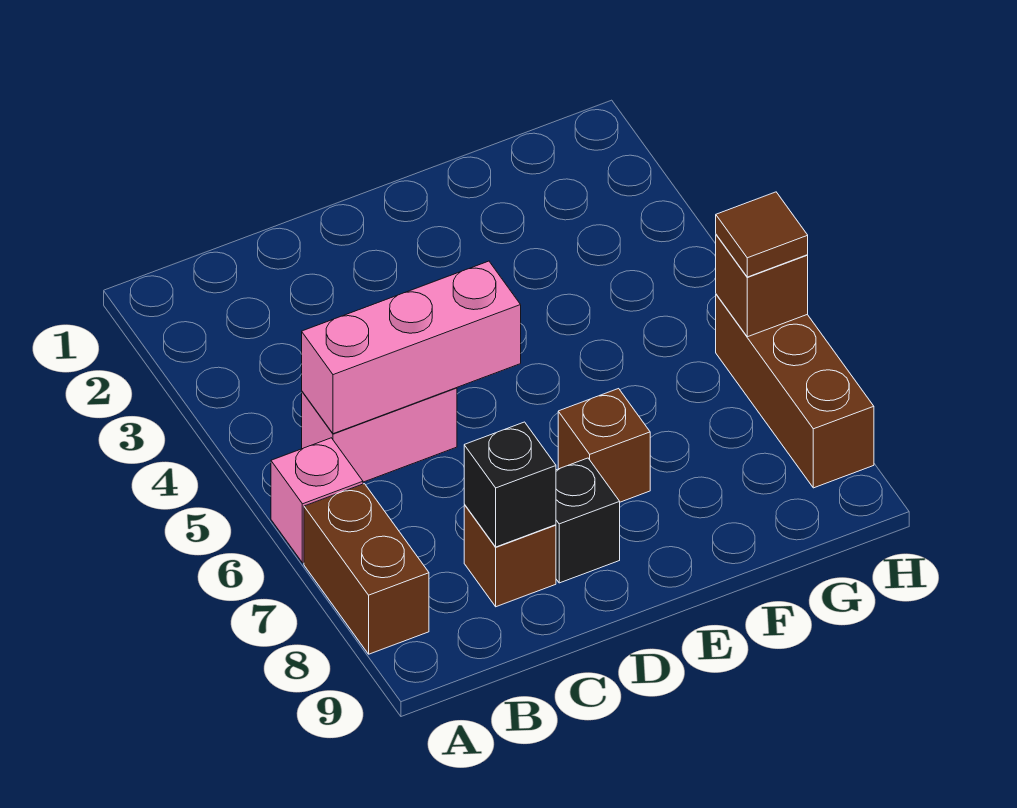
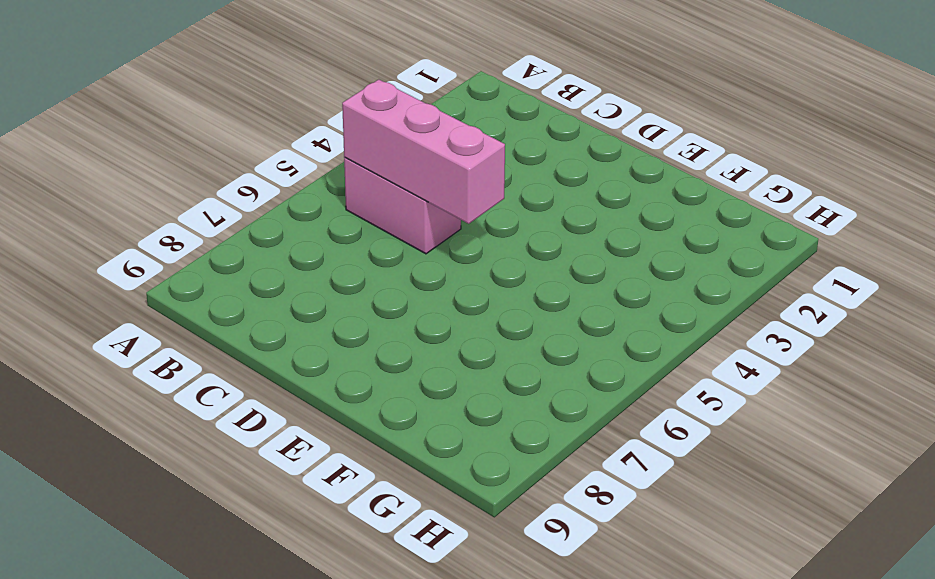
none -> pink brick A6 level 1
none -> brown brick A7:A8 level 1

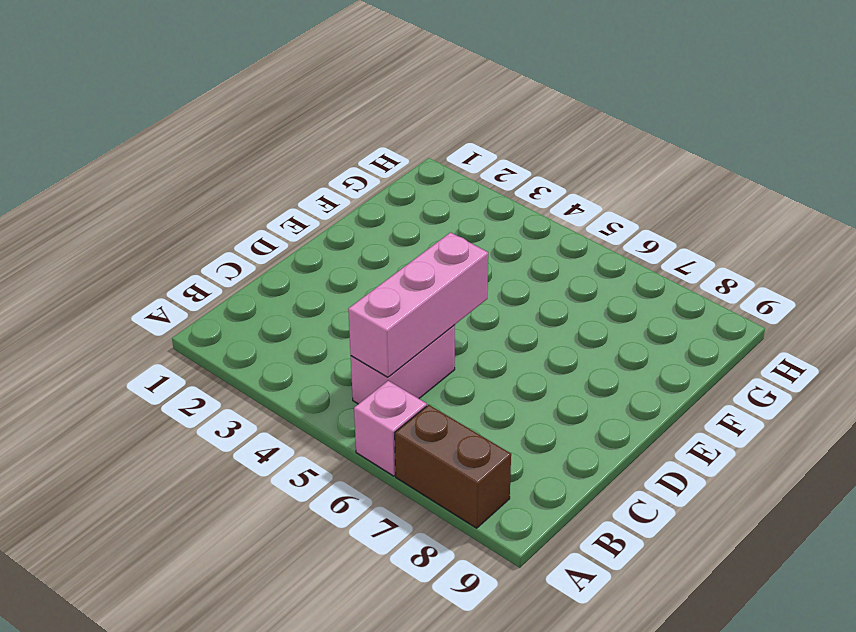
none -> brown brick C8 level 1
none -> black brick D8 level 1

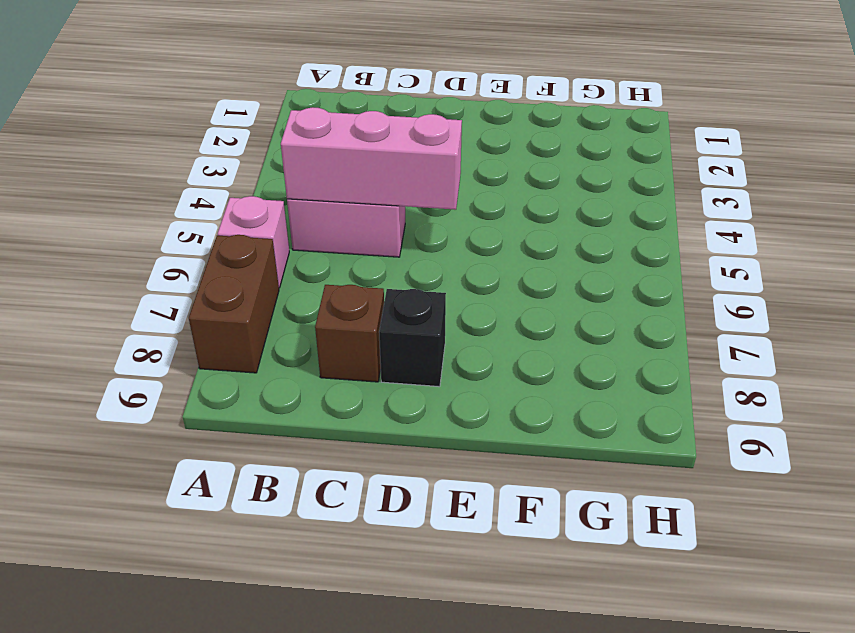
none -> brown brick E7 level 1
none -> brown brick H6:H8 level 1

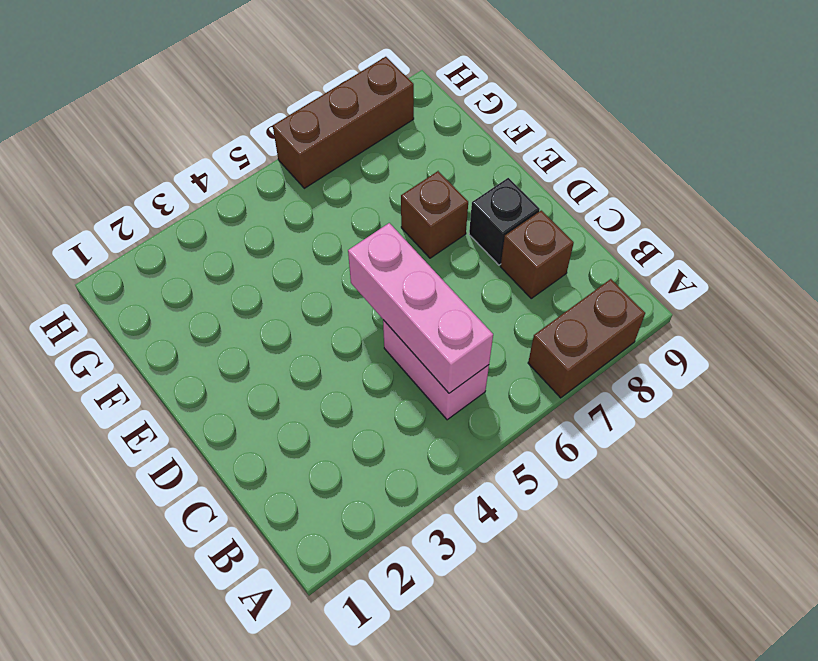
none -> pink brick A6 level 1
none -> black brick C8 level 2

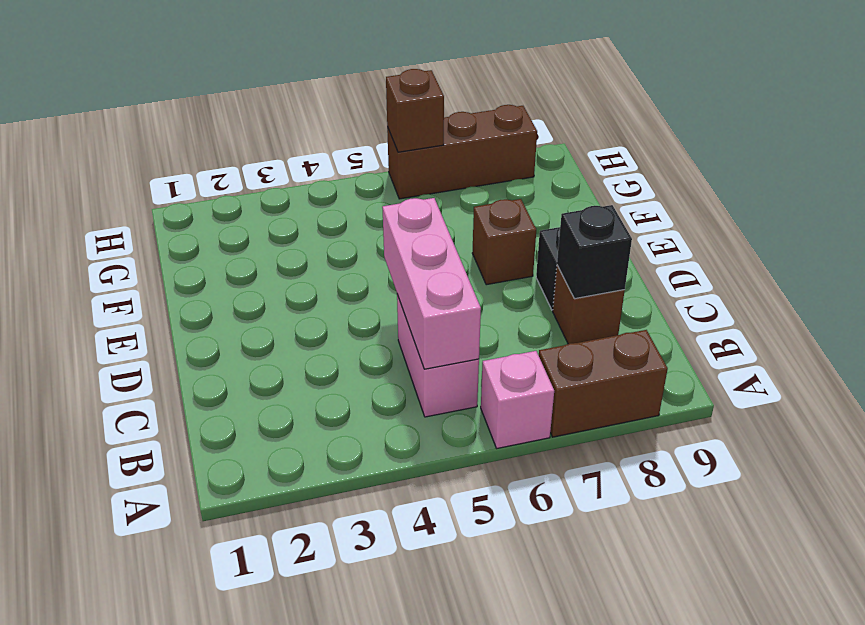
none -> brown tile H6 level 3

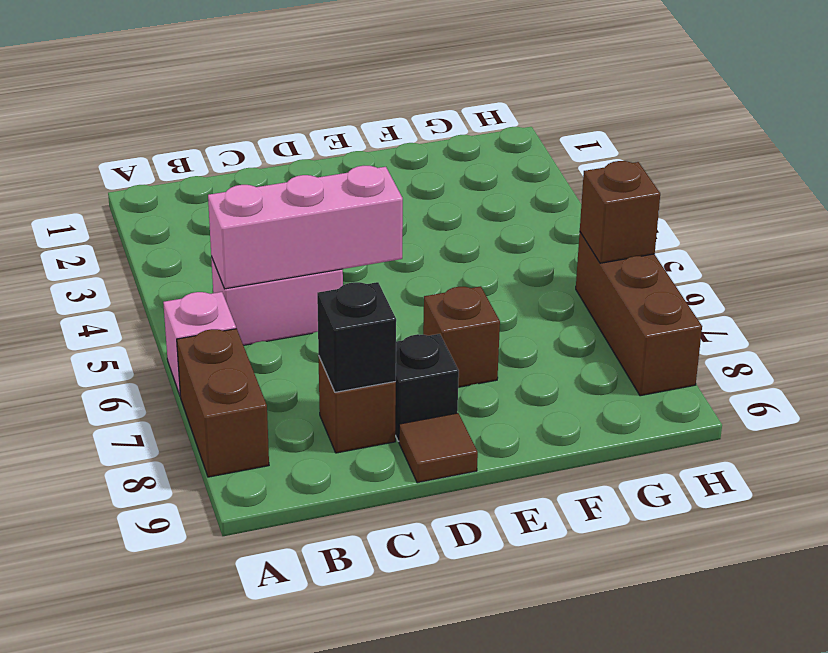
brown tile D9 level 1 -> brown tile H6 level 3

